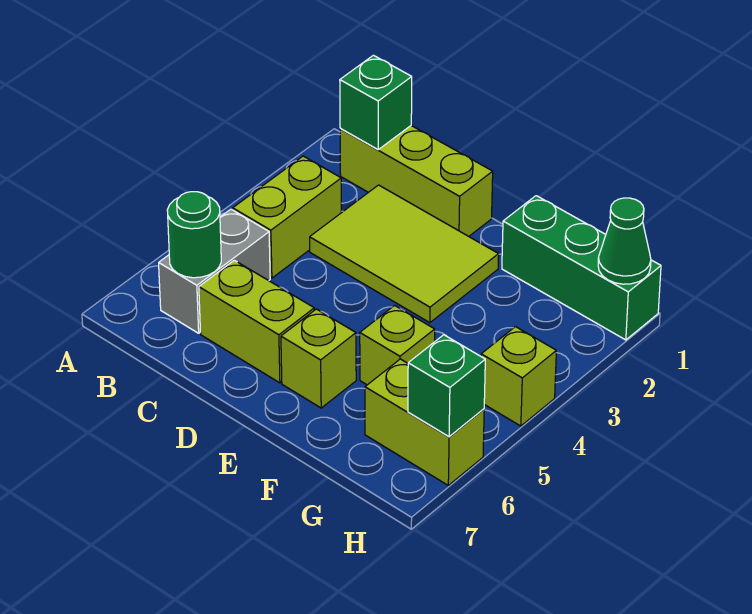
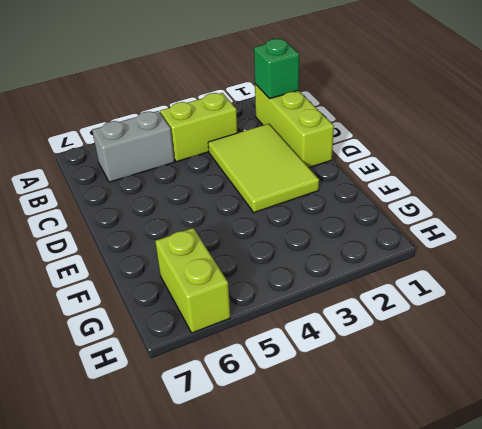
none -> lime brick C6:D6 level 1
none -> lime brick E6 level 1
none -> green brick F1:H1 level 1

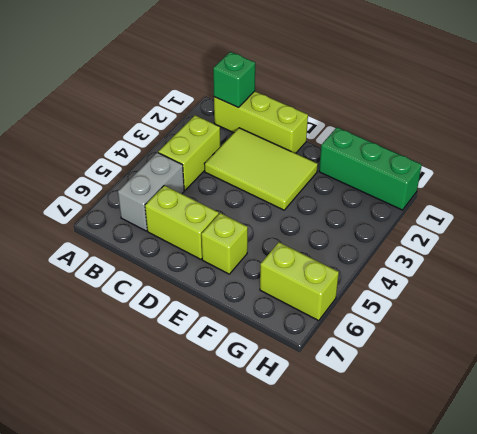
none -> lime brick F5 level 1
none -> lime brick H4 level 1
none -> green round brick B6 level 2

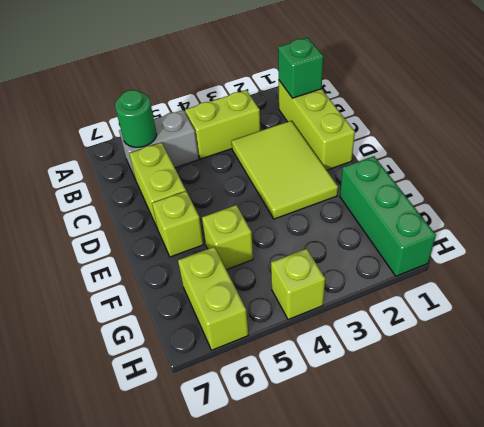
none -> green cone H1 level 2
none -> green brick H6 level 2

